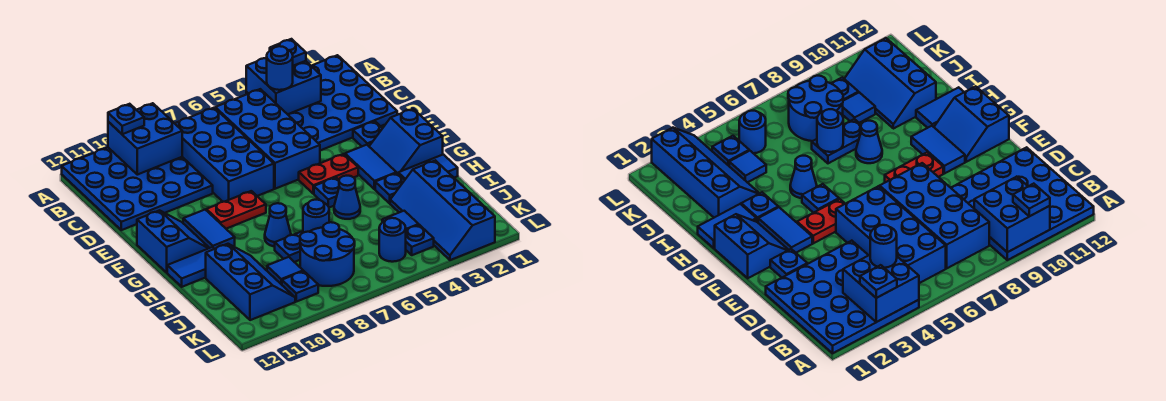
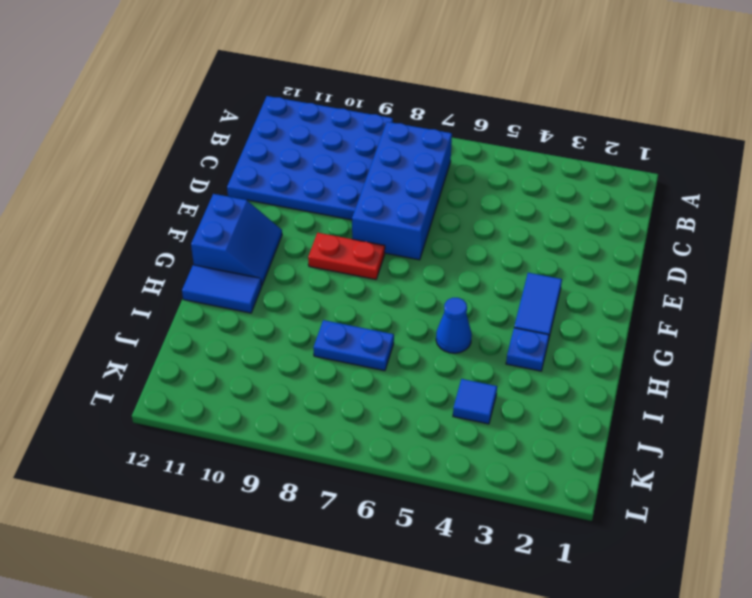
none -> blue plate A1:D4 level 1
none -> blue brick B5:E6 level 1
none -> blue plate E2 level 1
none -> blue slope F1:G2 level 1 top 1

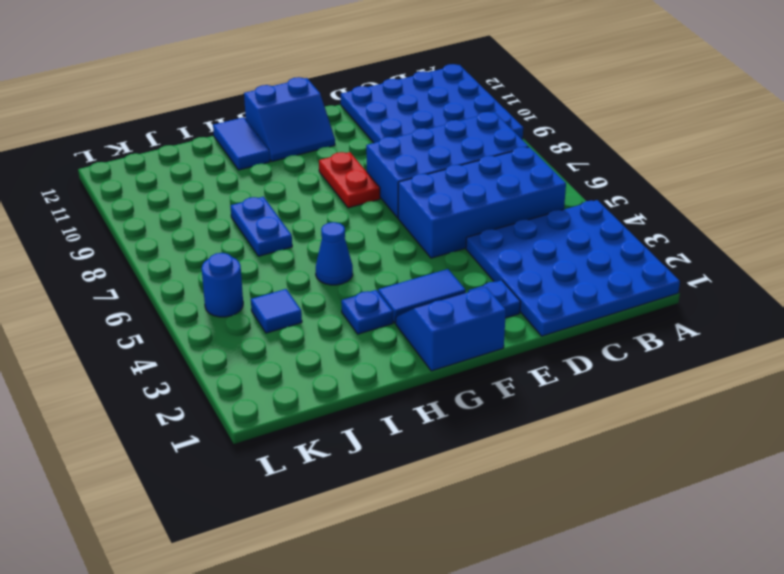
none -> red plate F4:F5 level 1
none -> blue tile F10:G10 level 1
none -> blue plate G5 level 1
none -> blue tile H1:H2 level 1

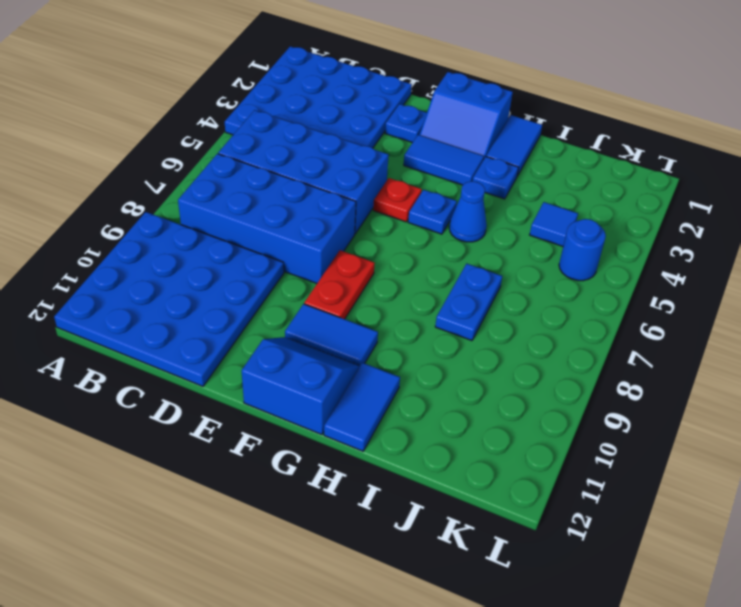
red plate F5 level 1 -> red plate F4:F5 level 1
none -> blue cone H8 level 1
none -> blue slope I2:L3 level 1 top 2
none -> blue slope I10:K11 level 1 top 11
none -> blue round brick J7:K8 level 1

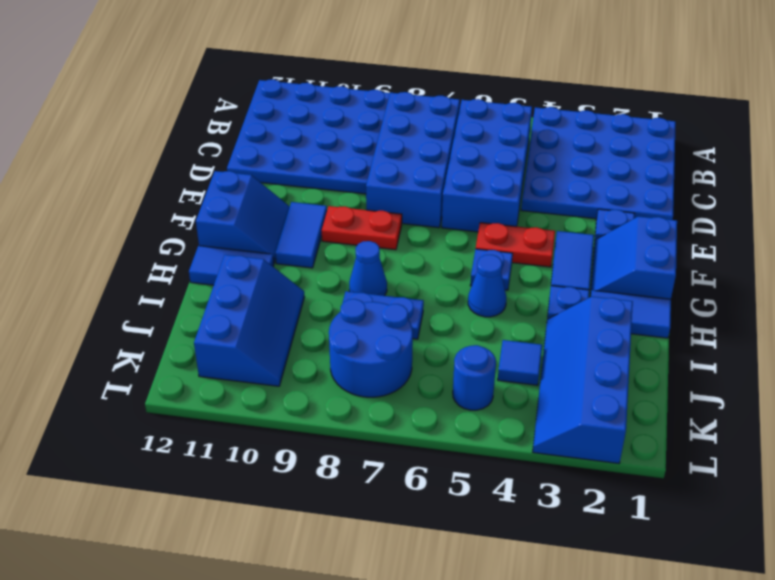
none -> blue tile J9 level 1
none -> blue plate K4 level 1
none -> blue plate K9 level 1
none -> blue brick A3:B4 level 2

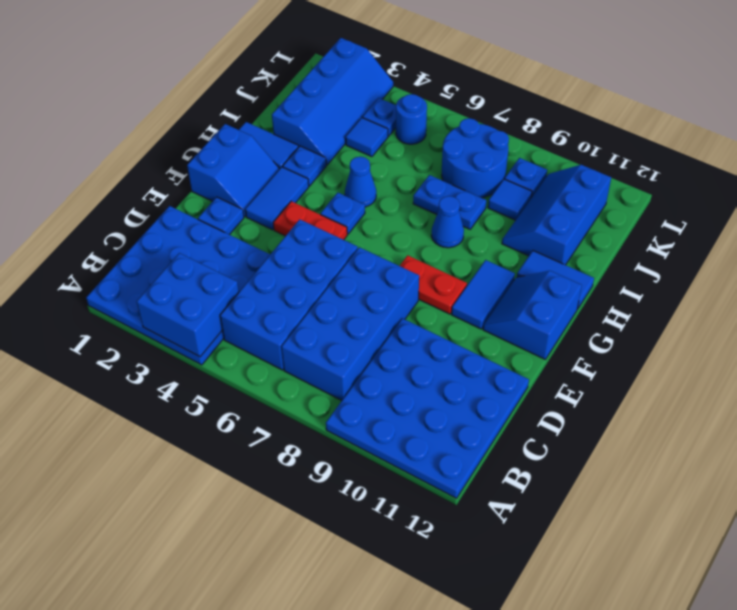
none -> blue brick A9:B10 level 2
none -> blue round brick I7 level 2
none -> blue plate A3 level 3
none -> blue plate A10 level 3

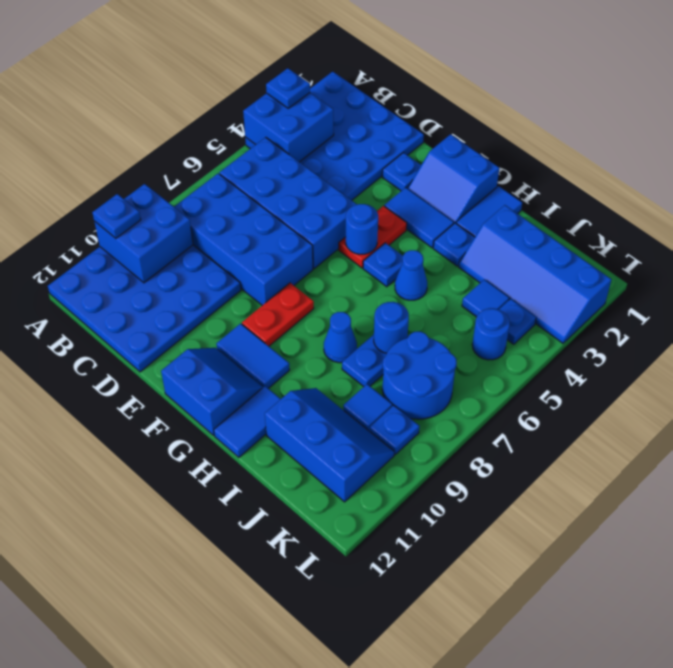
blue round brick F5 level 2 -> blue round brick B4 level 3

